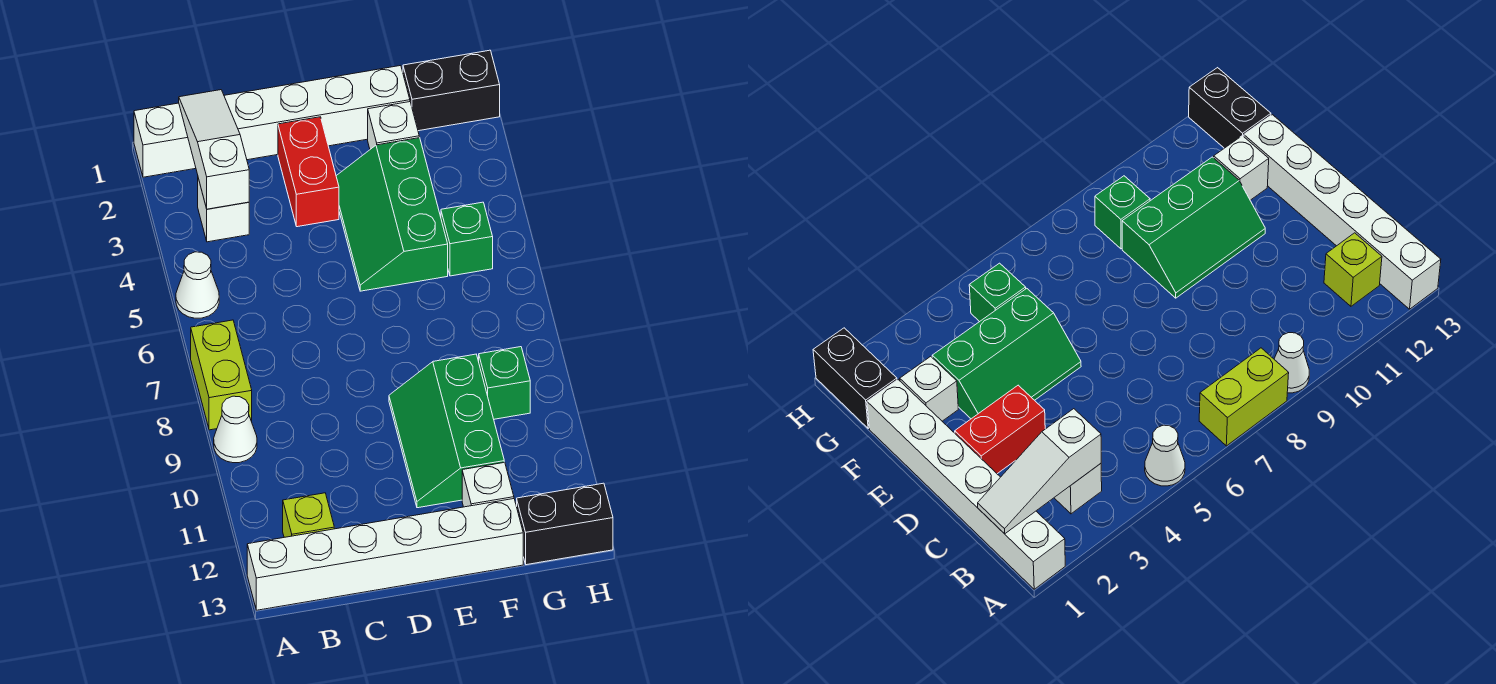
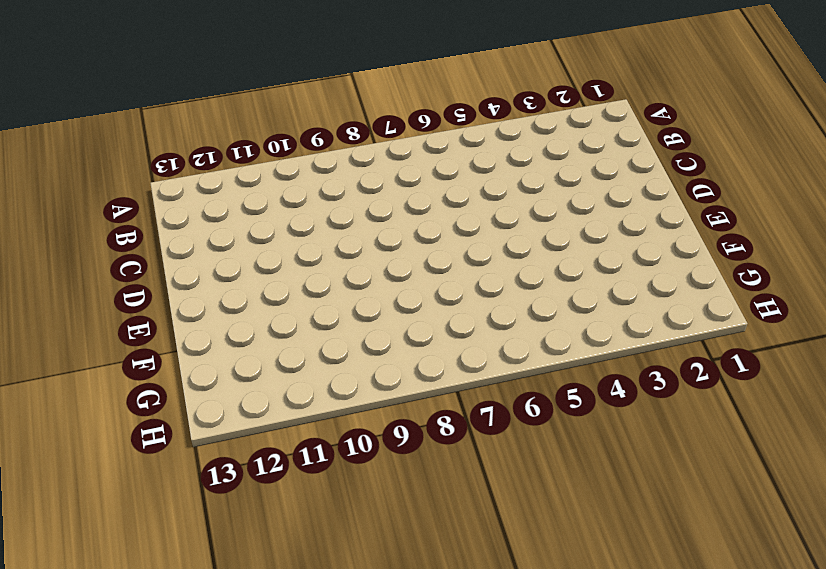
none -> white brick A1:F1 level 1
none -> white cone A5 level 1
none -> lime brick A7:A8 level 1

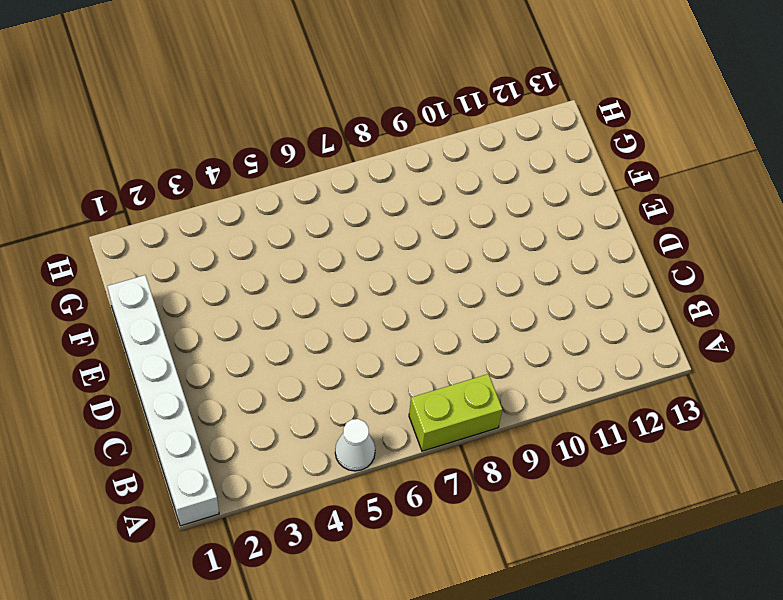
none -> white cone A9 level 1
none -> white brick A13:F13 level 1
none -> white brick B3 level 1

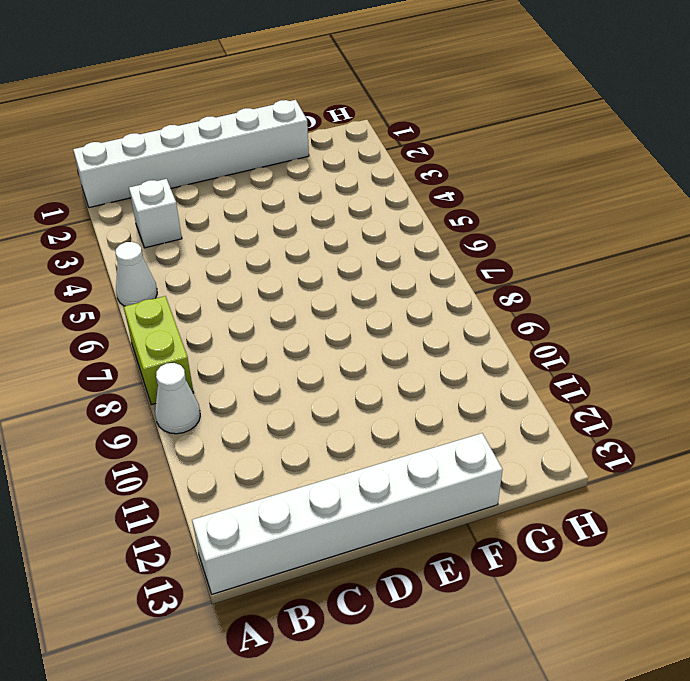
none -> lime brick B12 level 1
none -> red brick D2:D3 level 1
none -> green slope E3:F5 level 1 top F

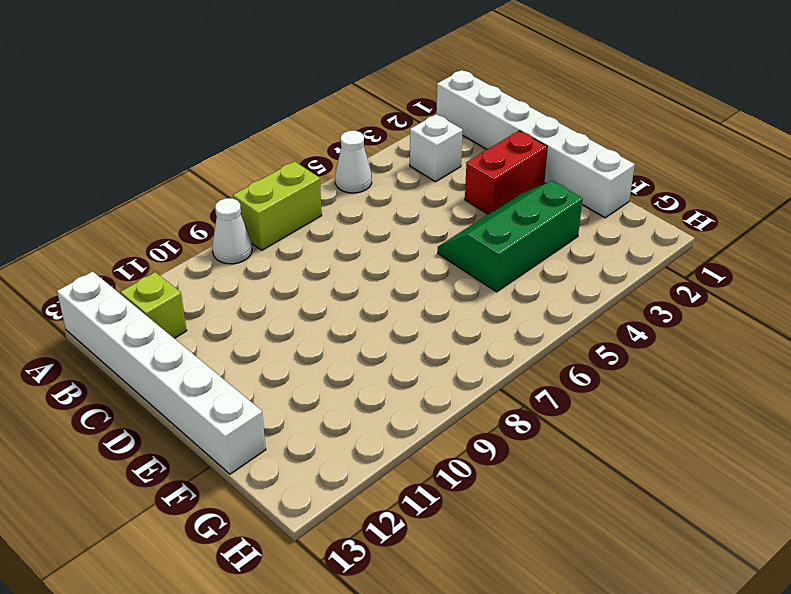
none -> green slope E9:F11 level 1 top F
none -> white brick F2 level 1
none -> white brick F12 level 1

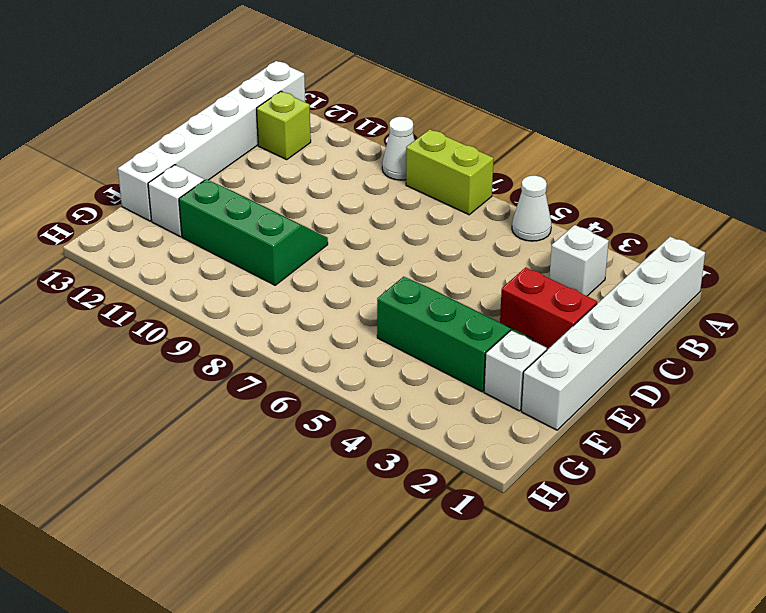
none -> black brick G1:H1 level 1
none -> green brick G5 level 1
none -> green brick G9 level 1

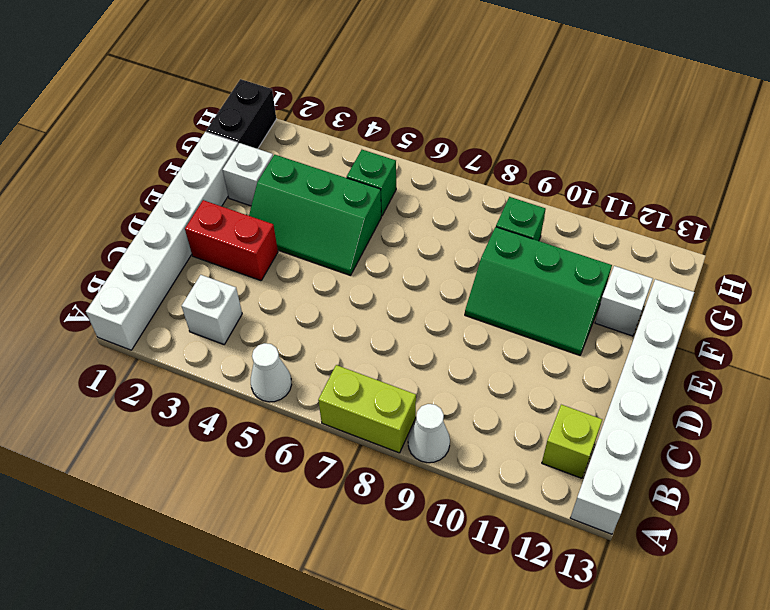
none -> black brick G13:H13 level 1
none -> white slope B1:B3 level 2 top 3

